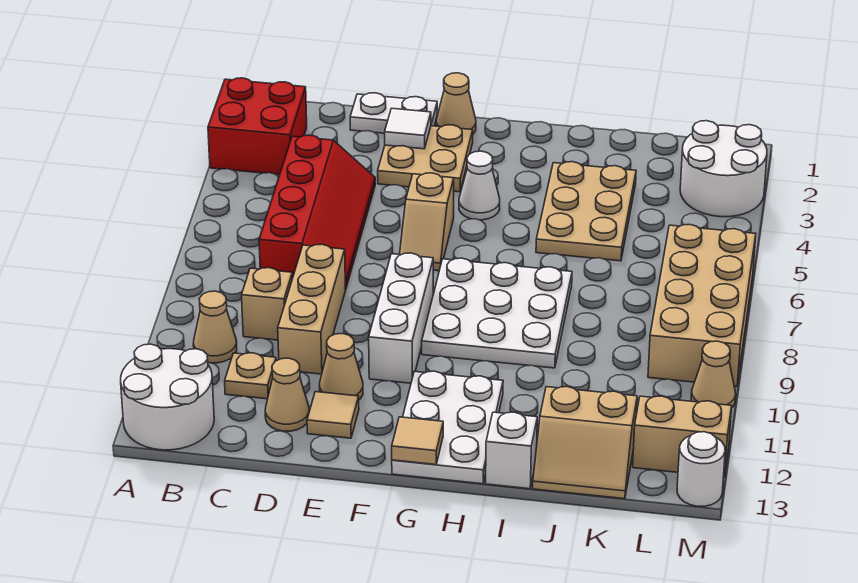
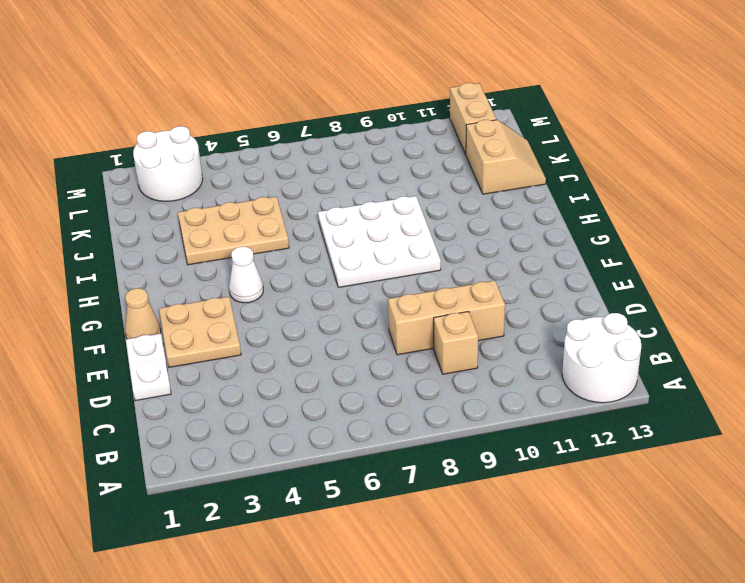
none -> red brick A2:B3 level 1
none -> tan cone B10 level 1
none -> red slope C4:D7 level 1 top C

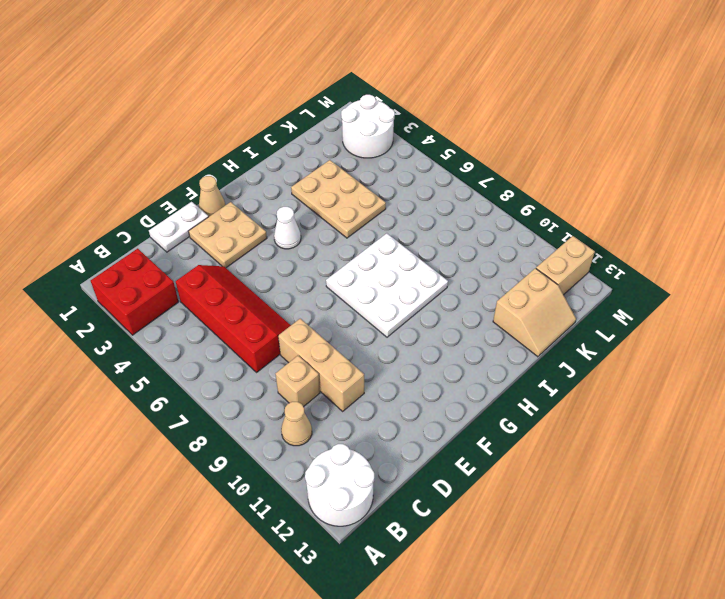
none -> tan plate C11 level 1
none -> tan cone D12 level 1
none -> tan cone E11 level 1

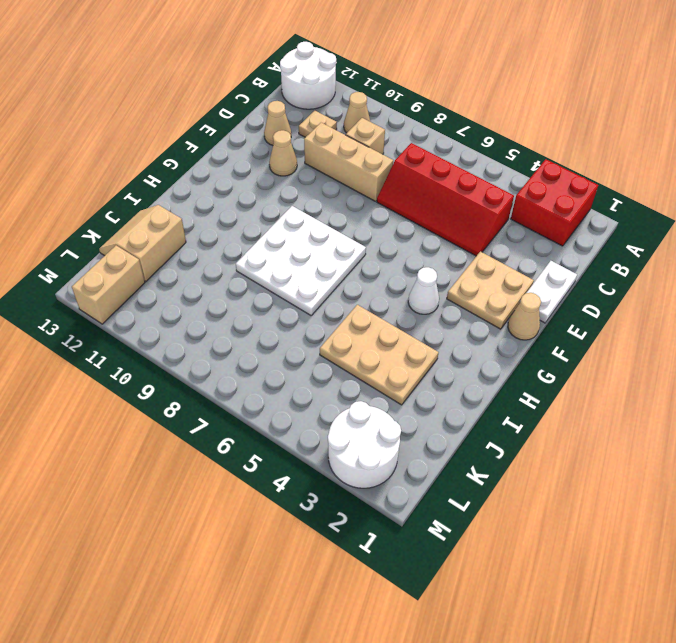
none -> tan tile E12 level 1
none -> tan slope F5:F6 level 1 top 5
none -> white brick F8:F10 level 1

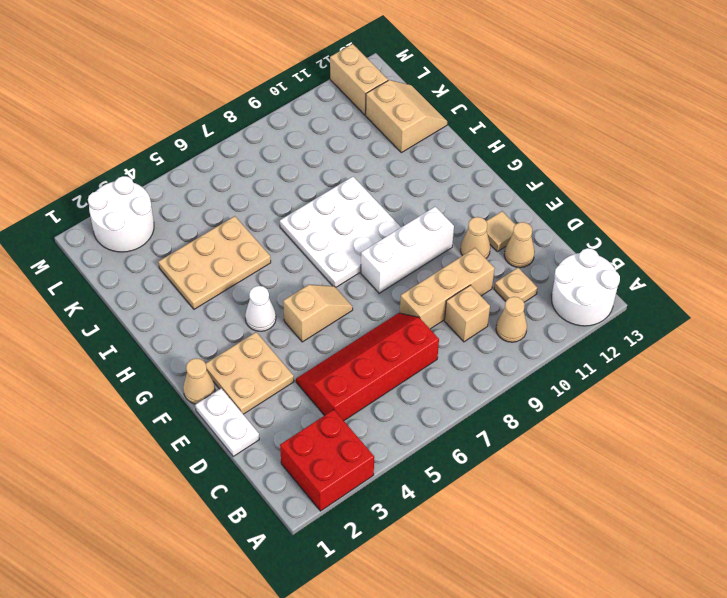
none -> white plate G11:H13 level 1
none -> white brick I13 level 1
none -> tan brick L6:M9 level 1

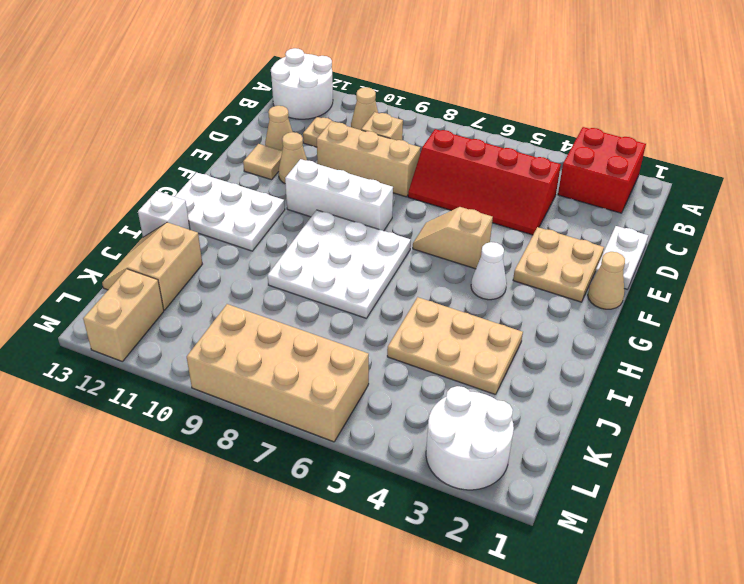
none -> tan cone M10 level 1
none -> white round brick M13 level 1
none -> white tile E2 level 2

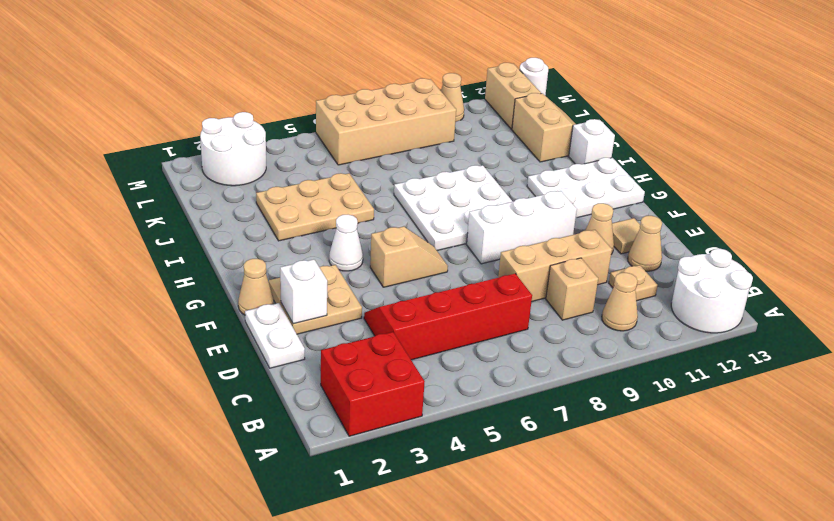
white brick E2 level 2 -> white tile E2 level 2
none -> tan tile G13 level 2

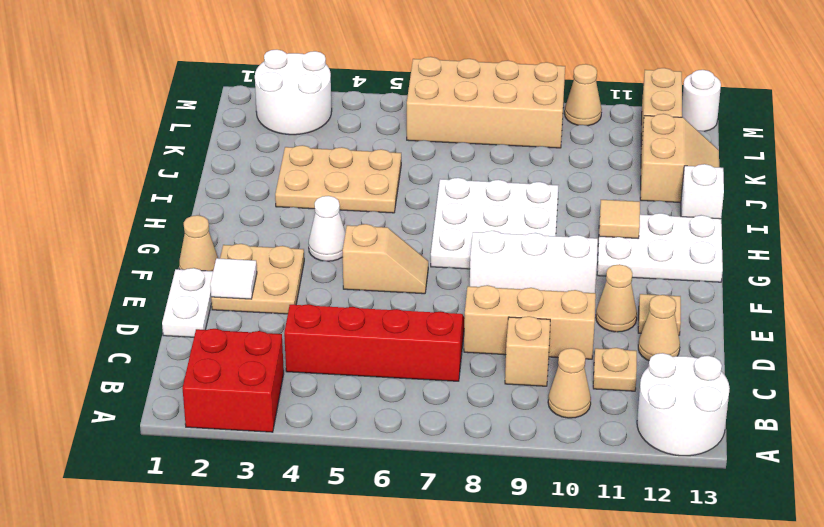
tan tile H11 level 2 -> tan tile G13 level 2

